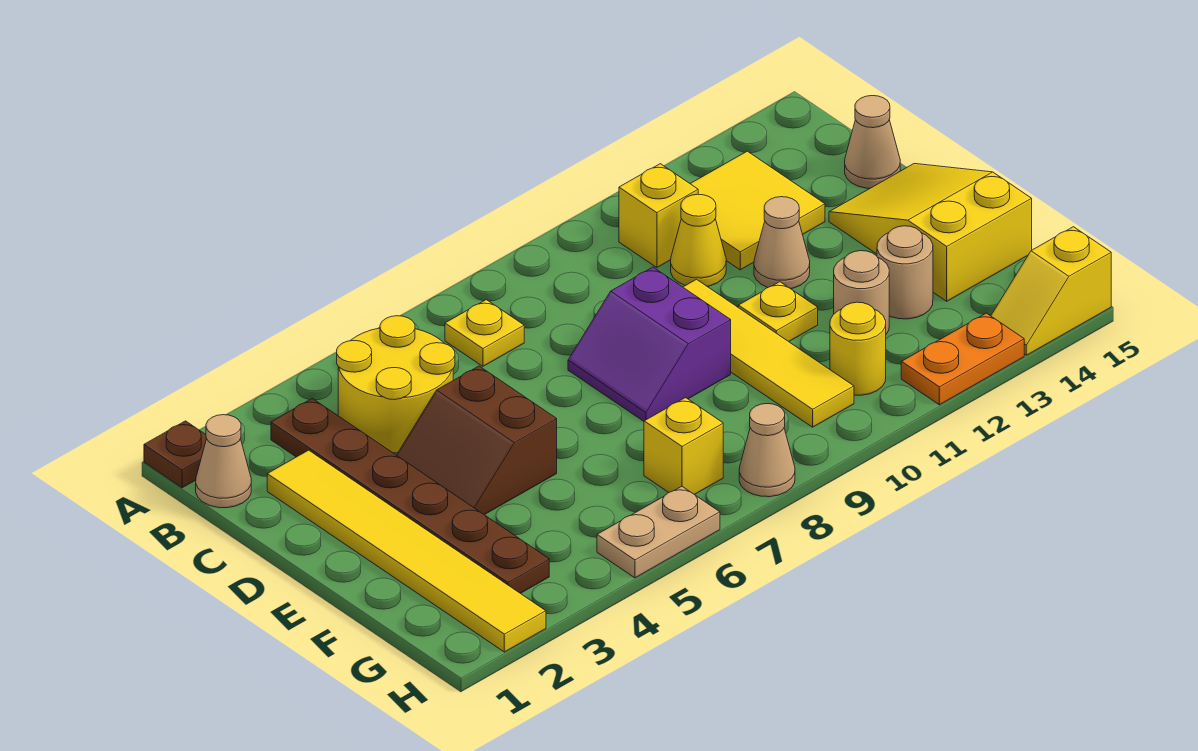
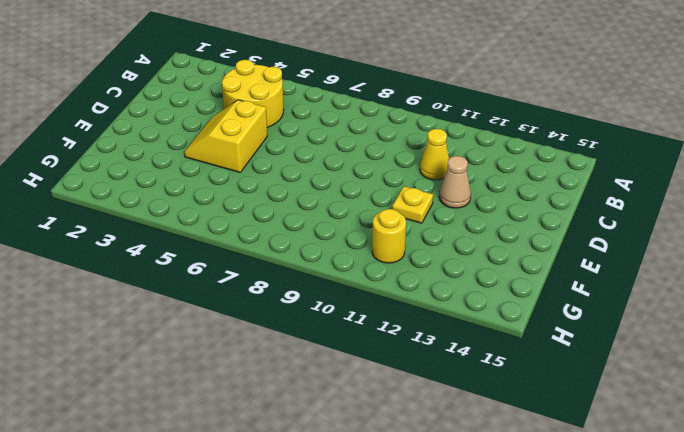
yellow slope D4:E5 level 1 top 5 -> brown slope D4:E5 level 1 top 5
none -> brown plate A1 level 1
none -> tan cone B1 level 1
none -> brown plate B3:G3 level 1

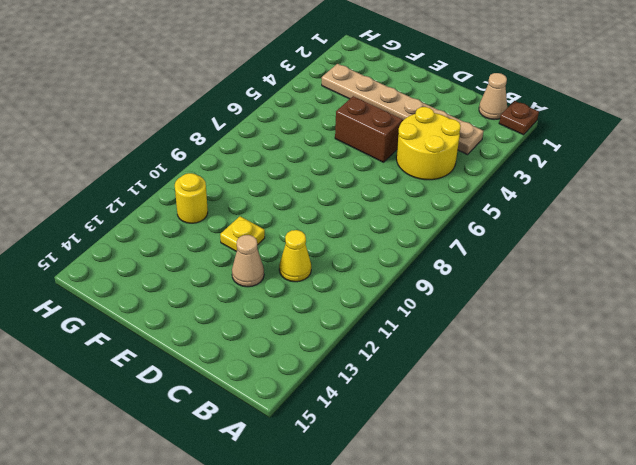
tan plate B3:G3 level 1 -> brown plate B3:G3 level 1
none -> yellow plate B7 level 1
none -> yellow brick B11 level 1
none -> yellow tile B12:C13 level 1

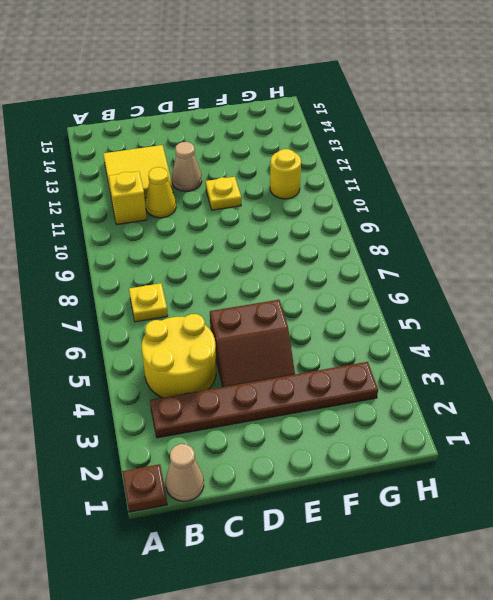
none -> yellow tile C2:H2 level 1
none -> tan cone C15 level 1
none -> purple slope D8:E9 level 1 top 9

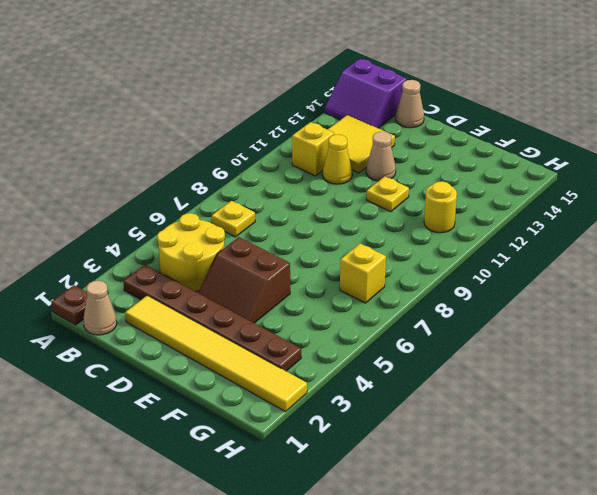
purple slope A14:B15 level 1 top 15 -> purple slope D8:E9 level 1 top 9
none -> yellow tile D10:G10 level 1
none -> yellow slope D14:F15 level 1 top F
none -> tan round brick F12 level 1

